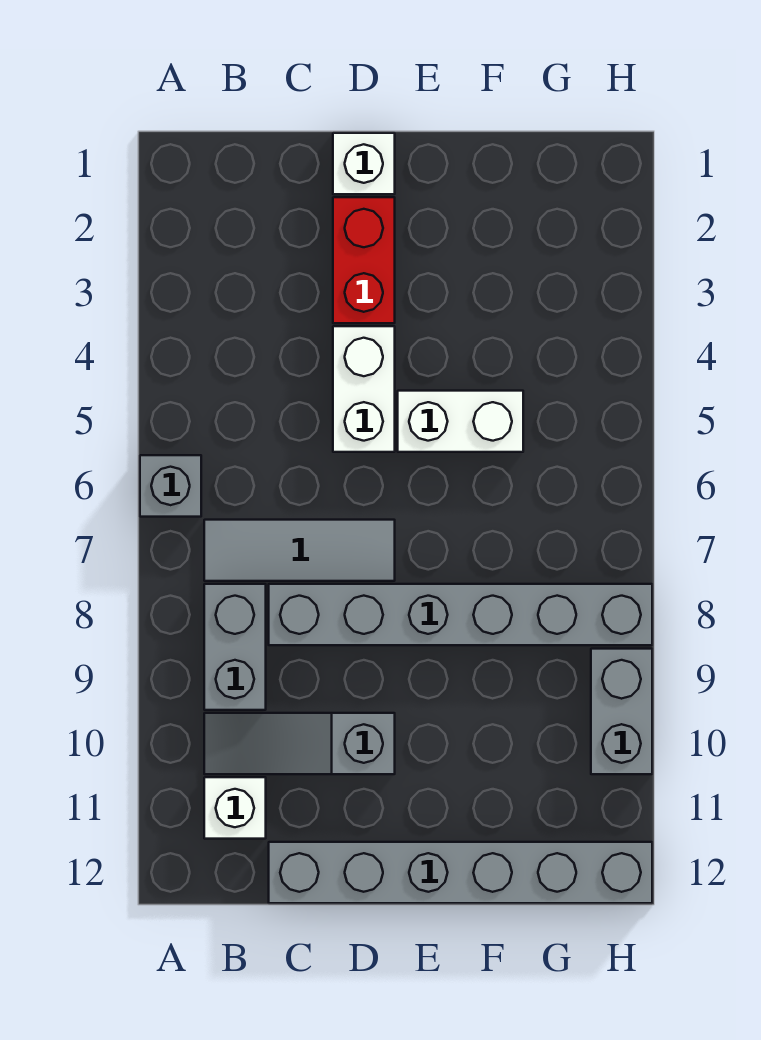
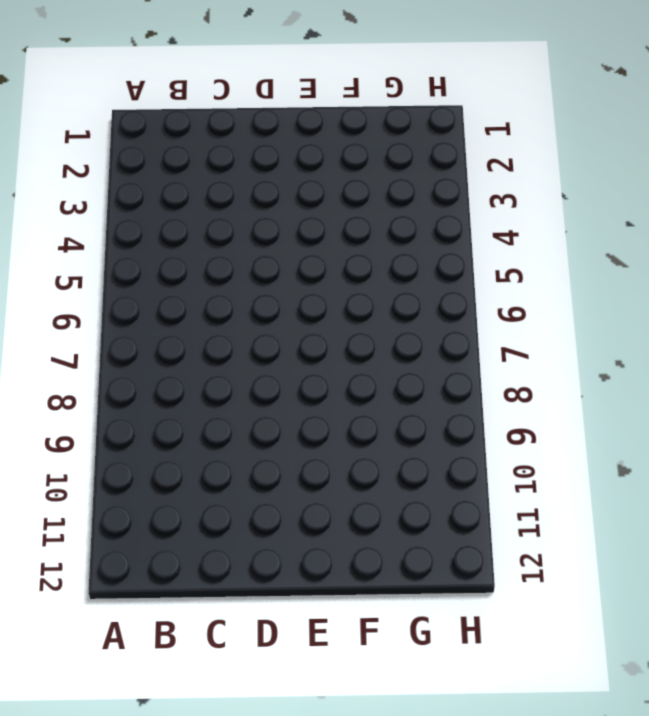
none -> grey brick A6 level 1
none -> grey tile B7:D7 level 1
none -> grey brick B8:B9 level 1

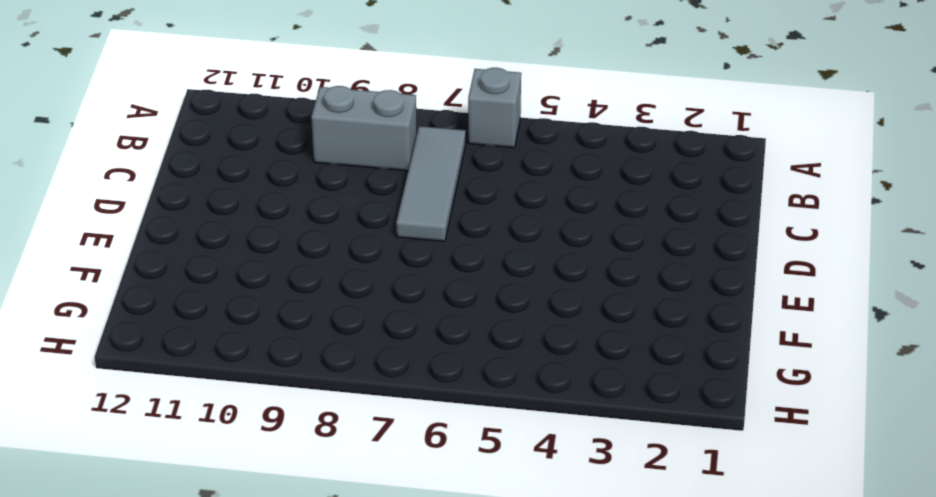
none -> grey slope B10:D10 level 1 top D
none -> white brick B11 level 1
none -> grey brick C8:H8 level 1

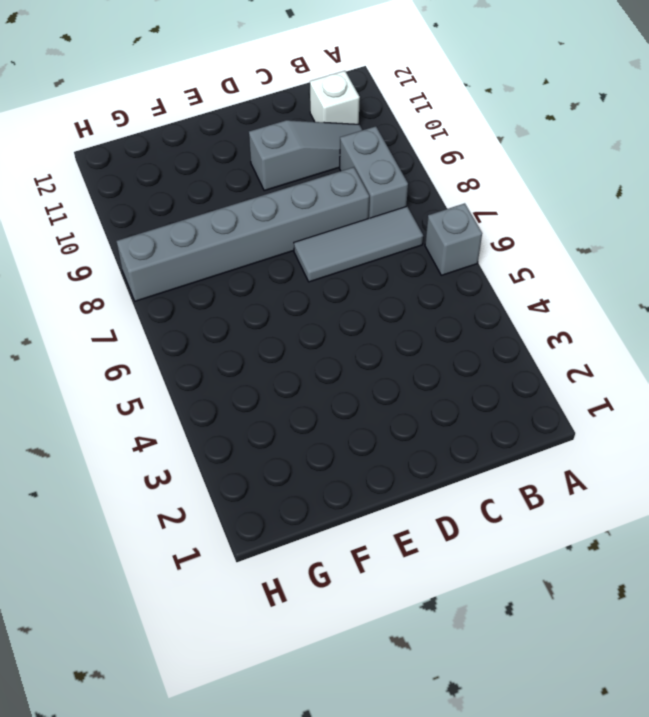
none -> grey brick C12:H12 level 1
none -> white brick D1 level 1
none -> red brick D2:D3 level 1

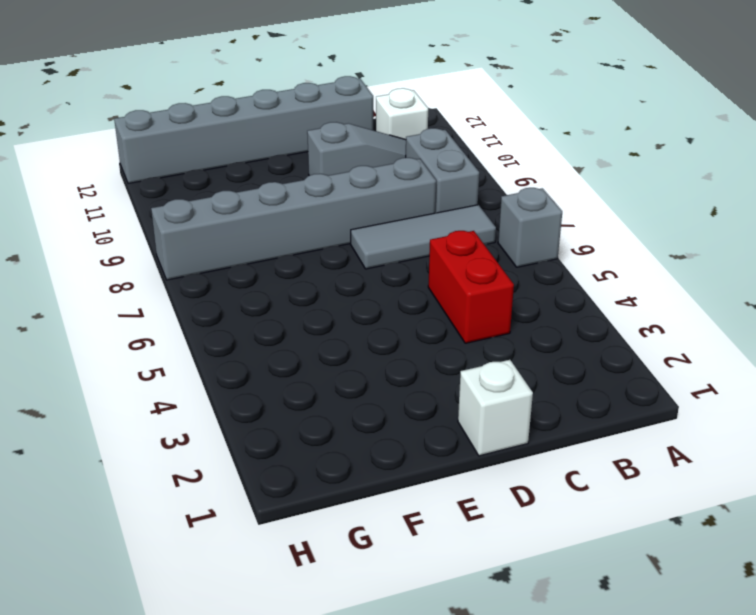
red brick C4:C5 level 1 -> red brick D2:D3 level 1
none -> white brick D4:D5 level 1
none -> white brick E5:F5 level 1
none -> grey brick H9:H10 level 1

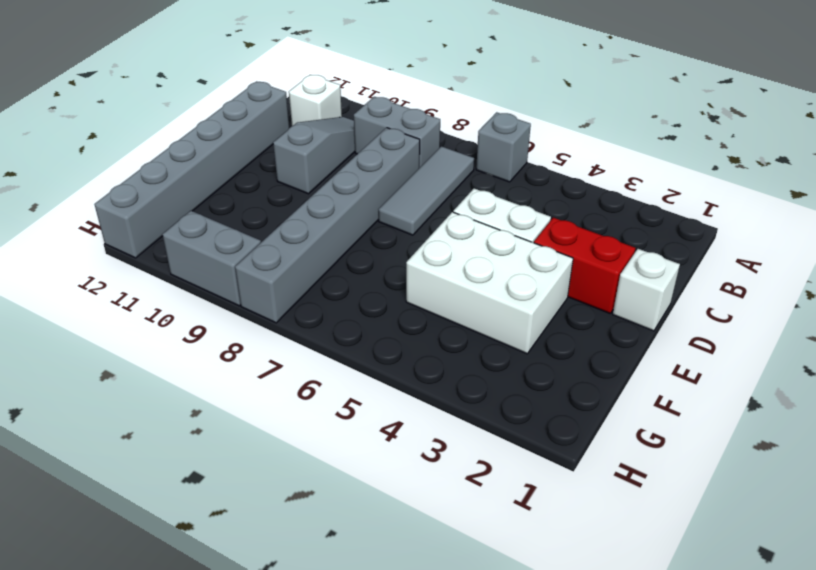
white brick E3:F5 level 1 -> white brick E5:F5 level 1

